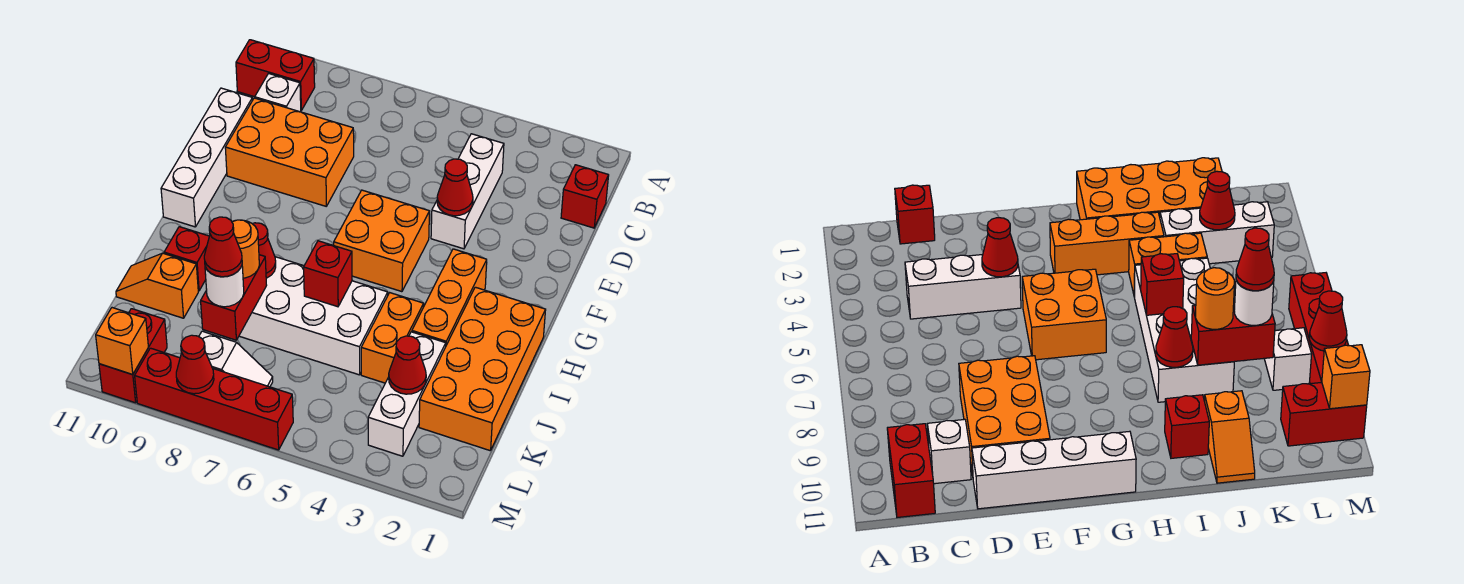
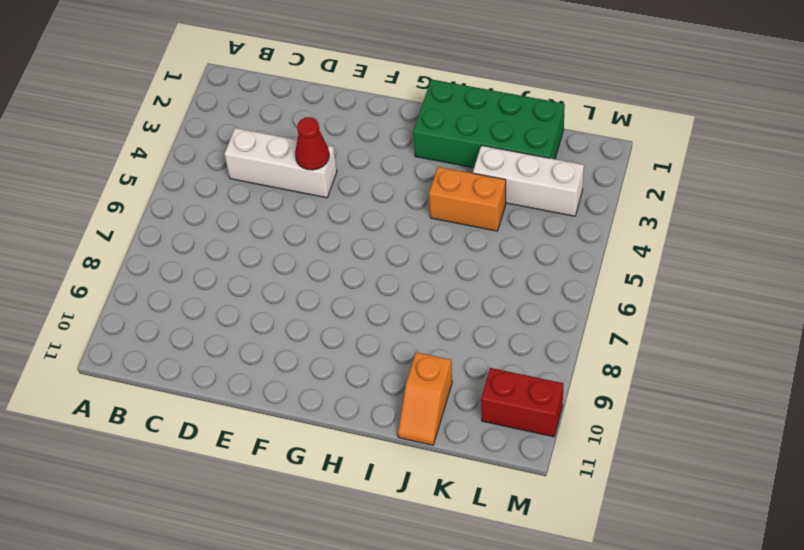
green brick H1:K2 level 1 -> orange brick H1:K2 level 1
none -> red brick B10:B11 level 1
none -> red brick C1 level 1
none -> white brick C10 level 1

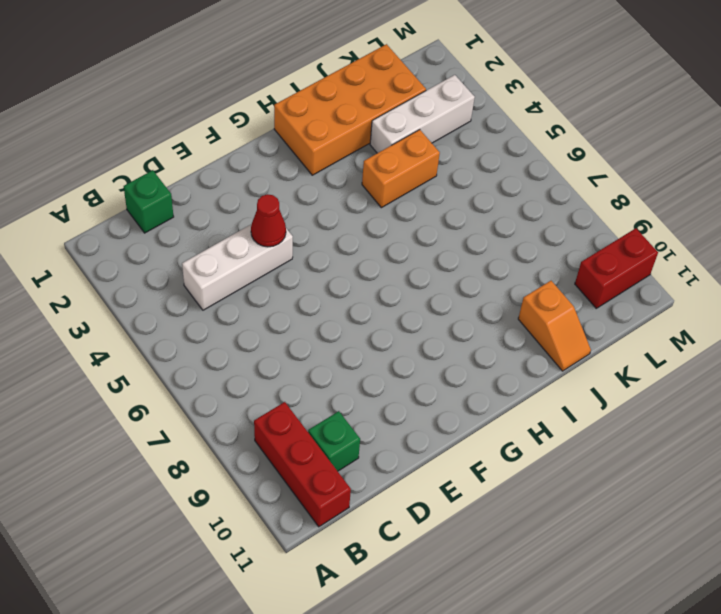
red brick B9:B11 level 1 -> red brick B10:B11 level 1
green brick C1 level 1 -> red brick C1 level 1
green brick C10 level 1 -> white brick C10 level 1
none -> orange brick D8:E10 level 1
none -> white brick D11:G11 level 1
none -> orange brick F5:G6 level 1

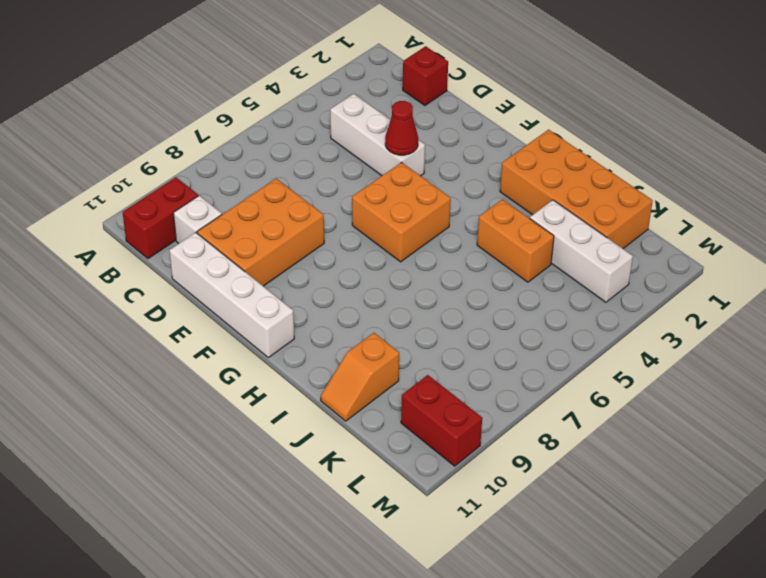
none -> orange brick G3:I3 level 1
none -> white brick I5:J8 level 1
none -> red brick I10 level 1

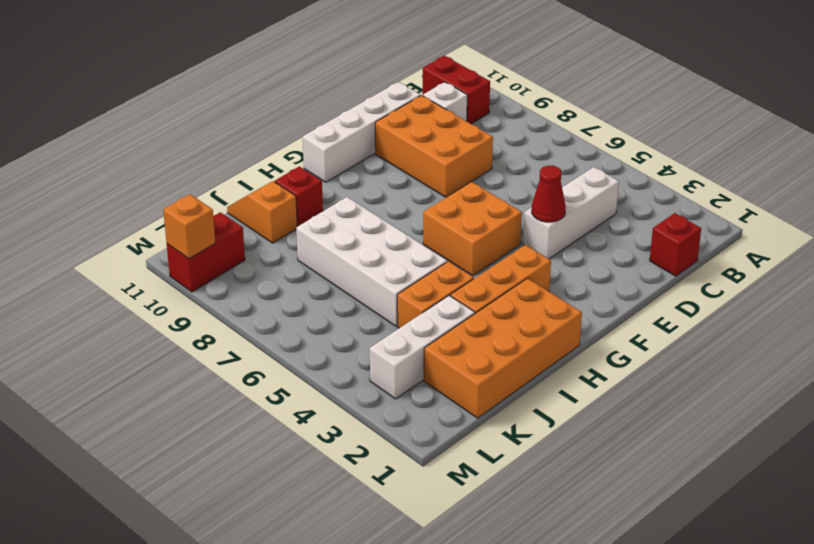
none -> white slope L7:L8 level 1 top 8
none -> red brick M6:M9 level 1
none -> red brick I6 level 2

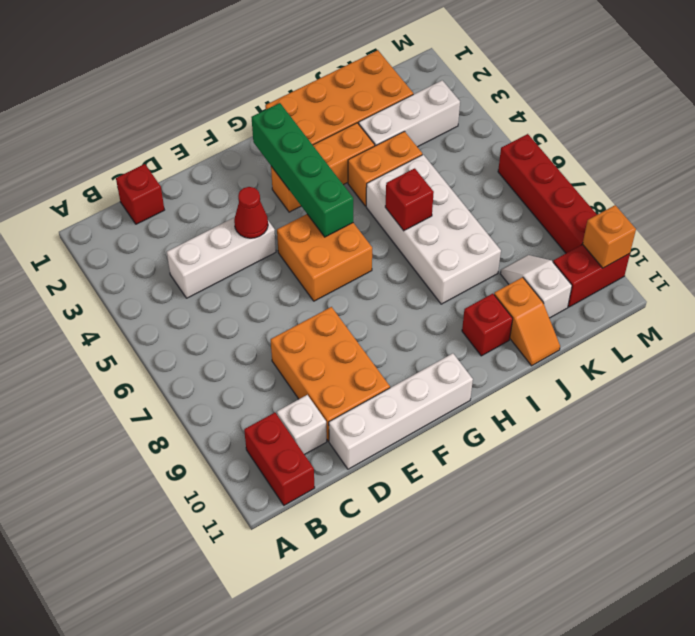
green brick G2:G5 level 2 -> none
white slope K9:K10 level 1 top 10 -> white slope L7:L8 level 1 top 8
none -> red cone I8 level 2
none -> red brick J8:K8 level 2
none -> red cone K3 level 2

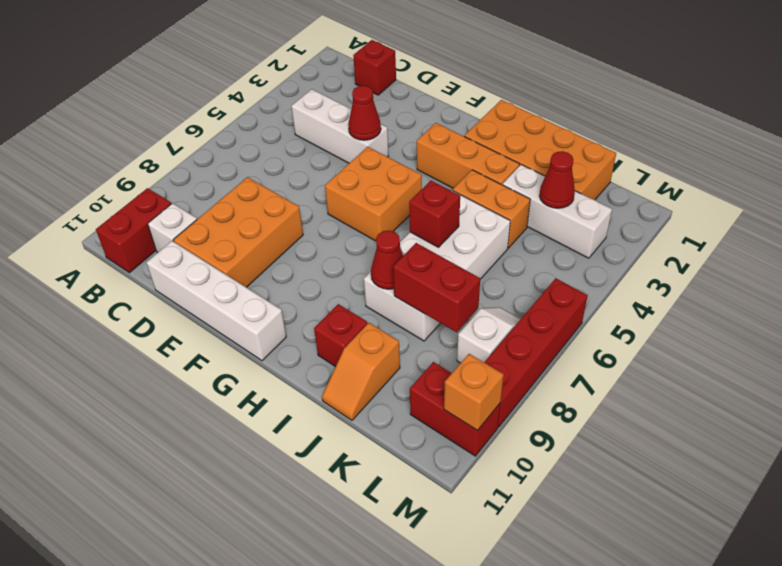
none -> red cone M8 level 2
none -> orange round brick J8 level 3
none -> white round brick K8 level 3

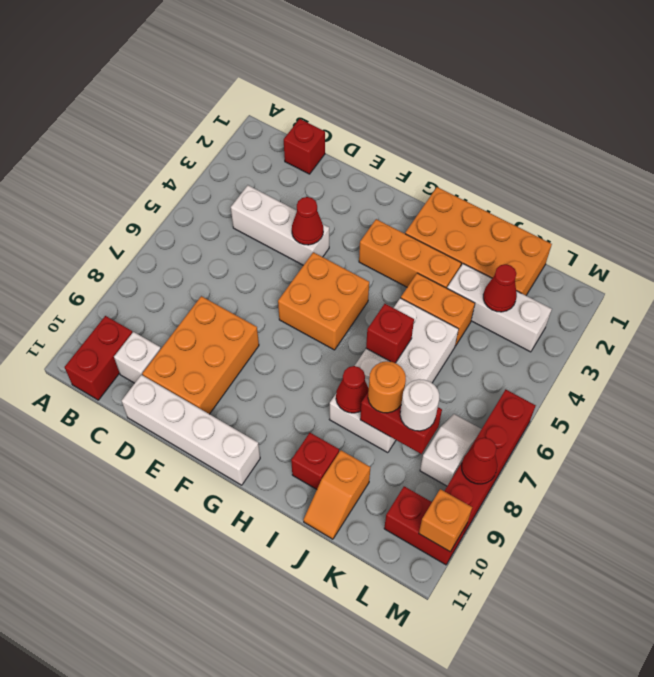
none -> red cone K8 level 4

